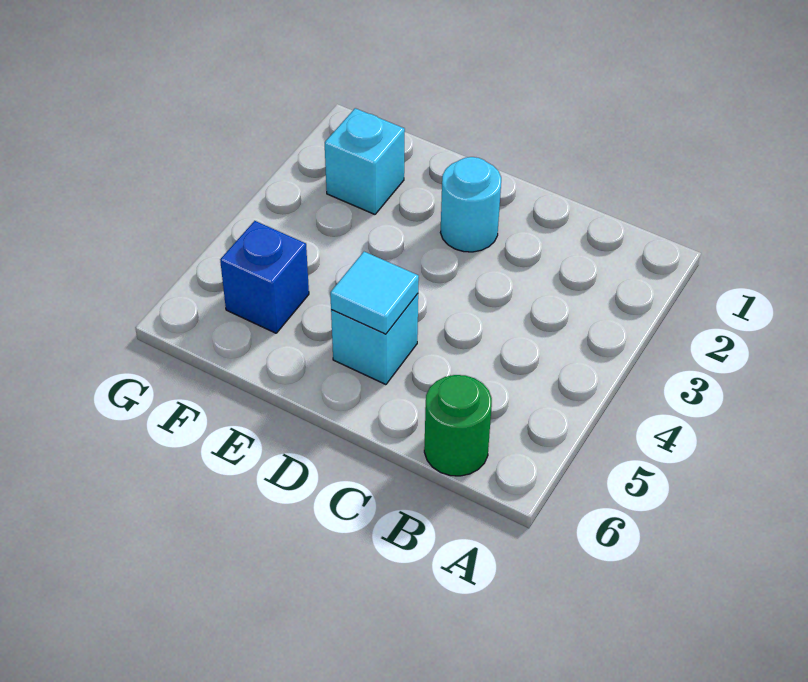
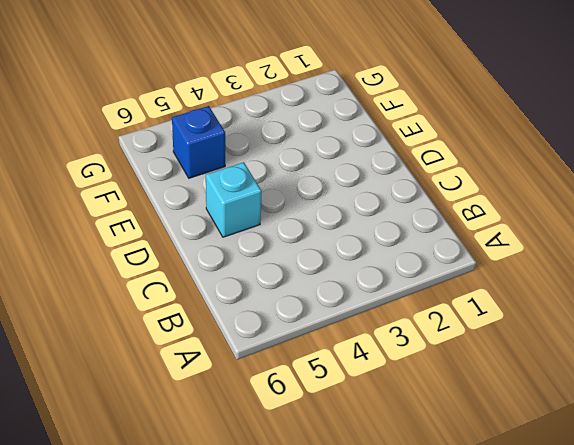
none -> green round brick B6 level 1
none -> cyan round brick D2 level 1

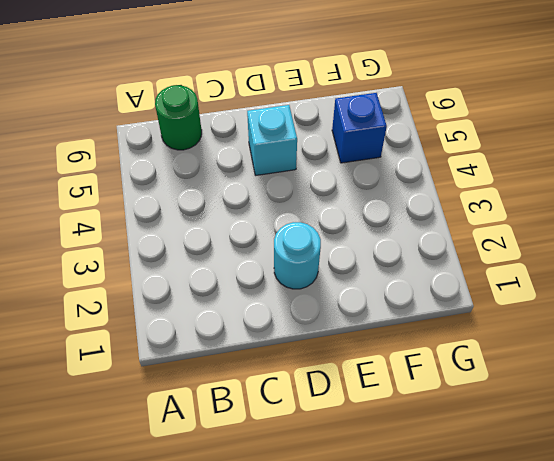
none -> cyan brick F2 level 1
none -> cyan tile D5 level 2

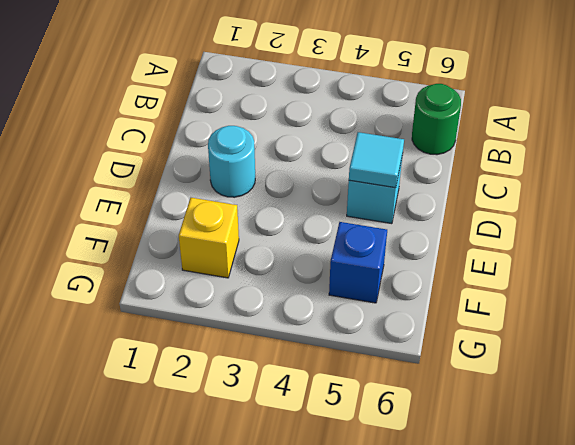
yellow brick F2 level 1 -> cyan brick F2 level 1

